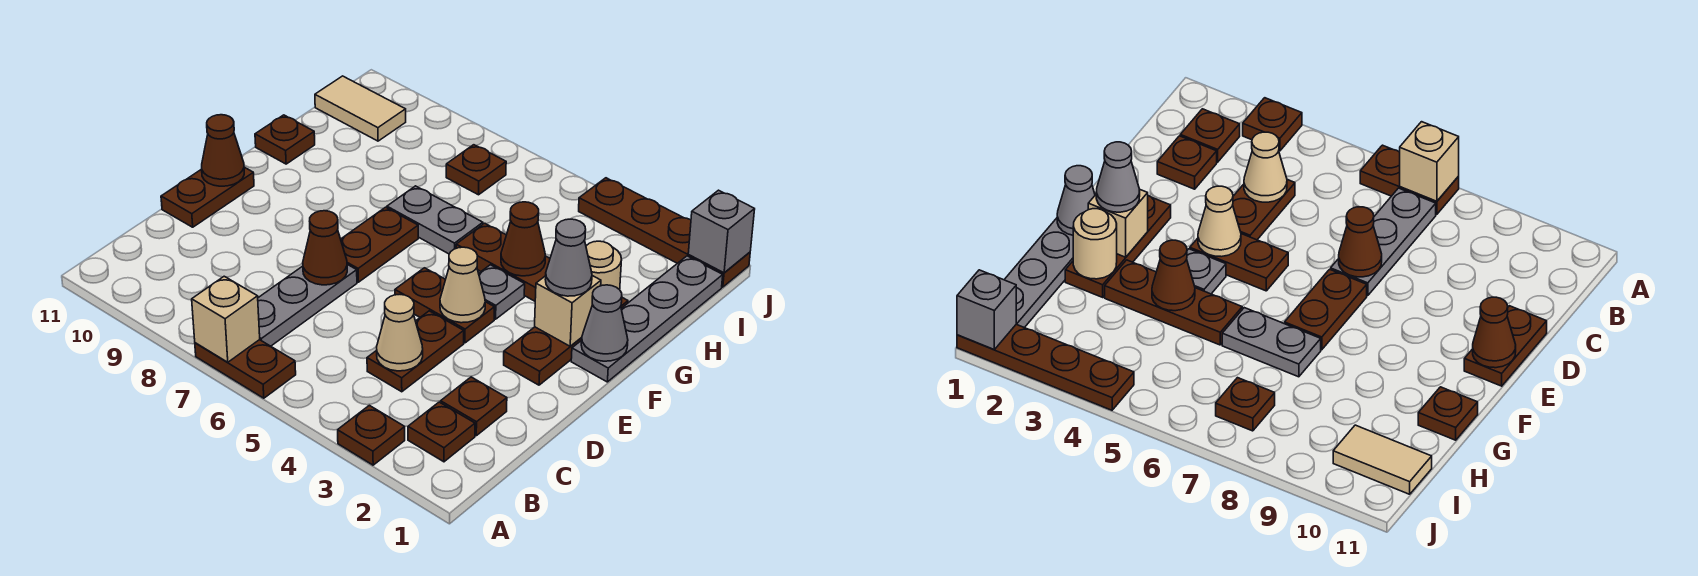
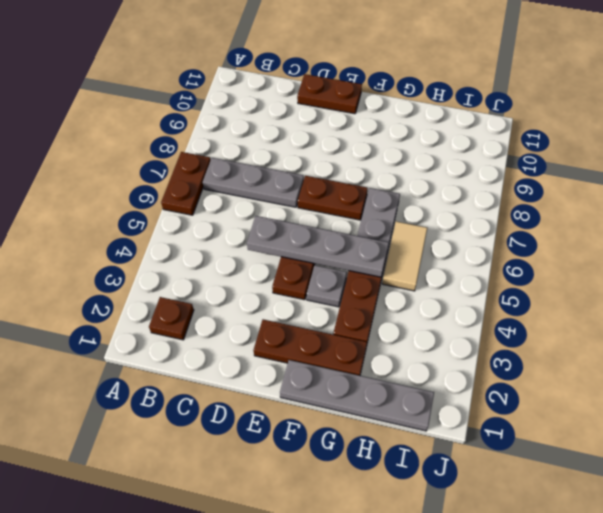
grey plate D5:G5 level 2 -> none
tan tile H5:H6 level 1 -> tan tile I10:I11 level 1
none -> brown plate A3 level 1
none -> brown plate C2 level 1
none -> brown plate C4:D4 level 1

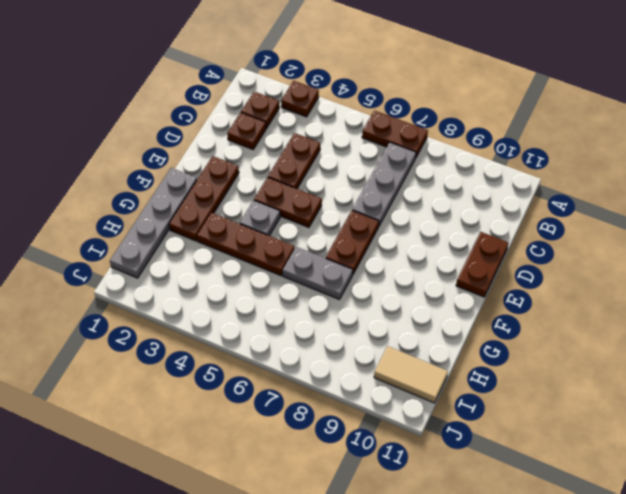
none -> brown plate G11 level 1
none -> brown plate I7 level 1
none -> brown plate J1:J4 level 1

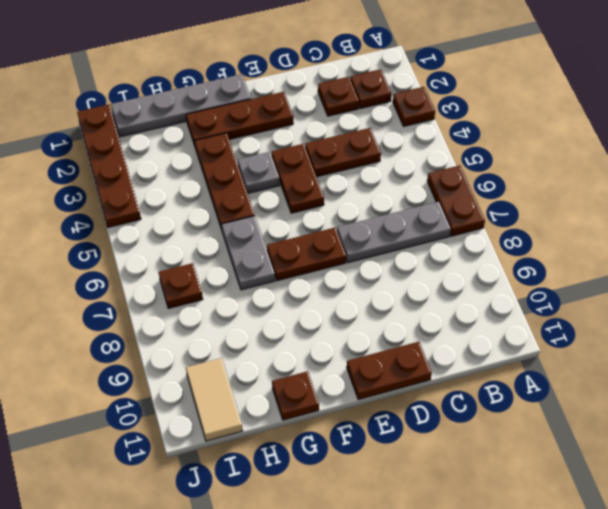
none -> tan brick A7 level 2
none -> tan cone C4 level 2
none -> brown cone D7 level 2

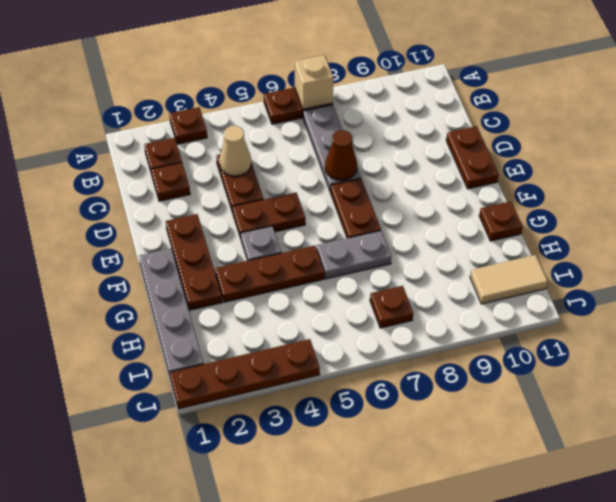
none -> tan cone E4 level 2
none -> brown cone E11 level 2
none -> grey cone F1 level 2

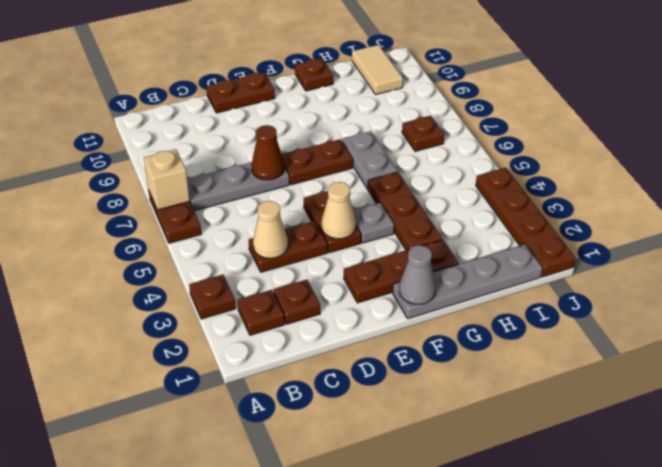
none -> brown cone E11 level 2
none -> tan brick F2 level 2
none -> tan round brick G2 level 2

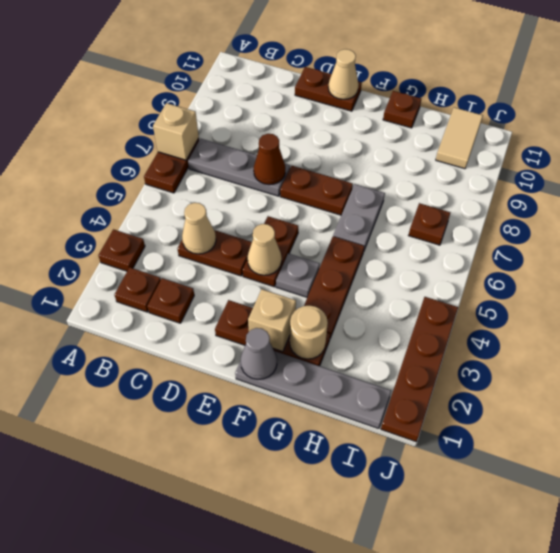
tan cone E11 level 2 -> brown cone E11 level 2
none -> brown cone G4 level 2
none -> grey brick J1 level 2
none -> grey cone F2 level 3

